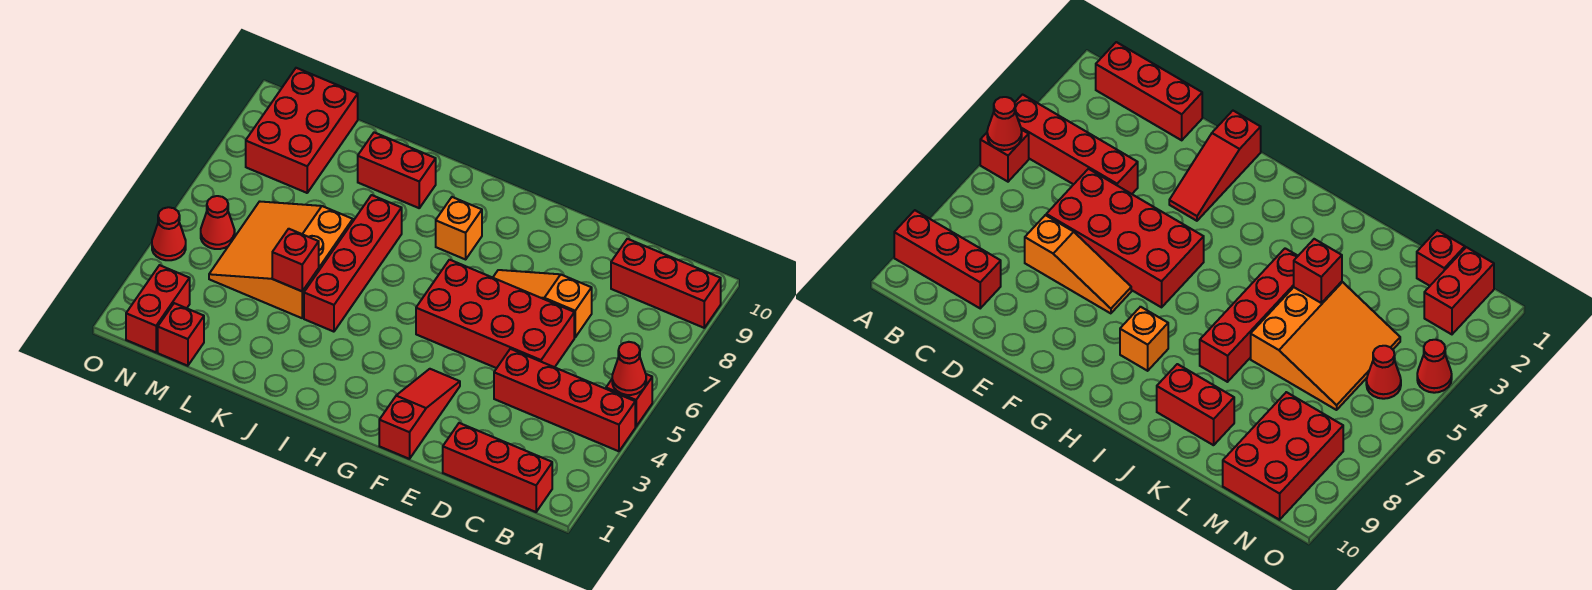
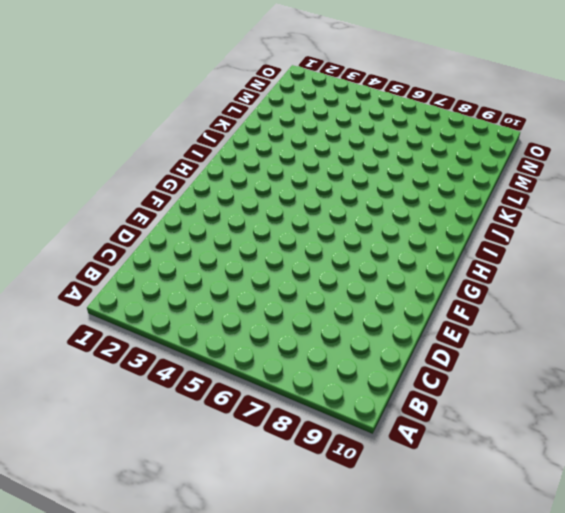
none -> red brick A4:D4 level 1
none -> red brick A5 level 1
none -> red brick A9:C9 level 1

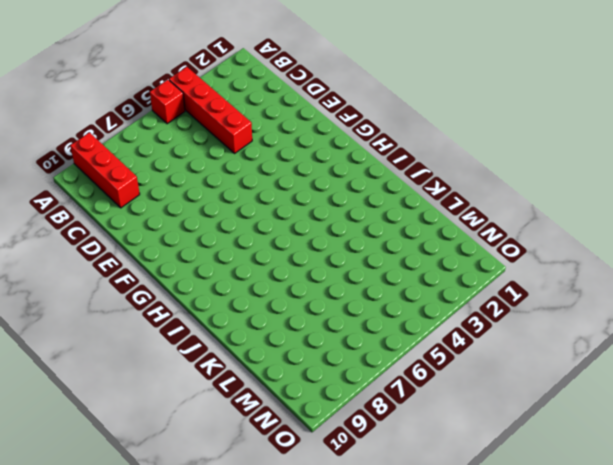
none -> red brick B1:D1 level 1
none -> red brick D5:G6 level 1
none -> orange slope D7:F7 level 1 top D

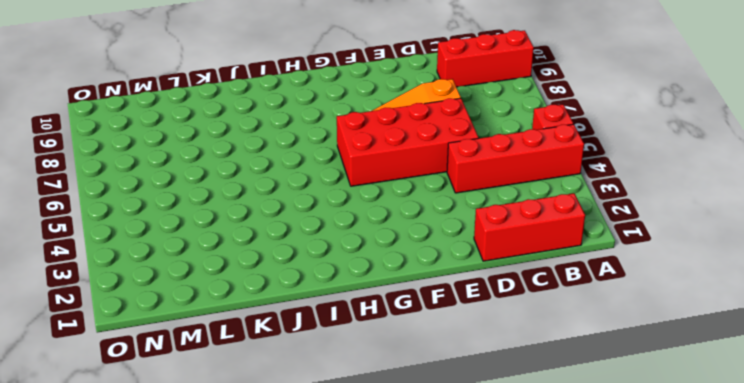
none -> red slope F1:F3 level 1 top 1
none -> orange brick H8 level 1
none -> red brick J4:J7 level 1

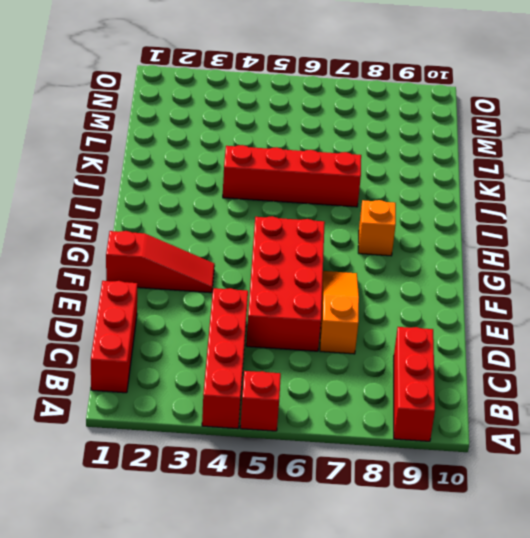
none -> red brick J9:K9 level 1
none -> orange slope K4:M6 level 1 top K
none -> red brick M1 level 1

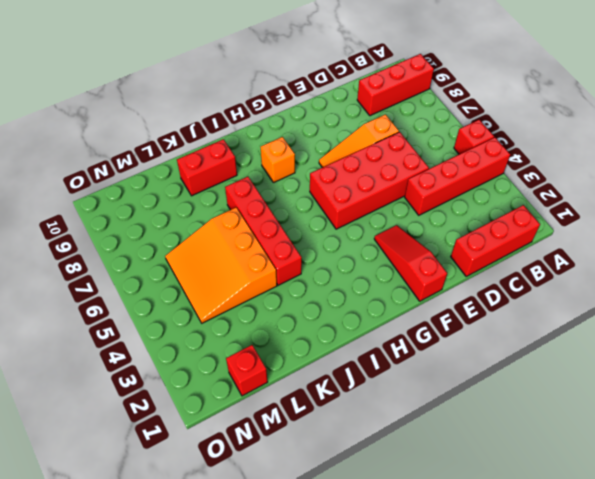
none -> red brick M8:N10 level 1
none -> red brick N1:N2 level 1
none -> red cone N5 level 1

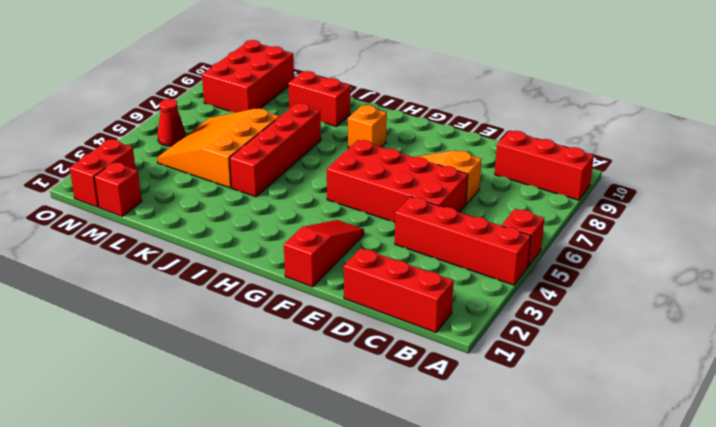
none -> red cone O4 level 1
none -> red cone A5 level 2
none -> red brick K4 level 2

